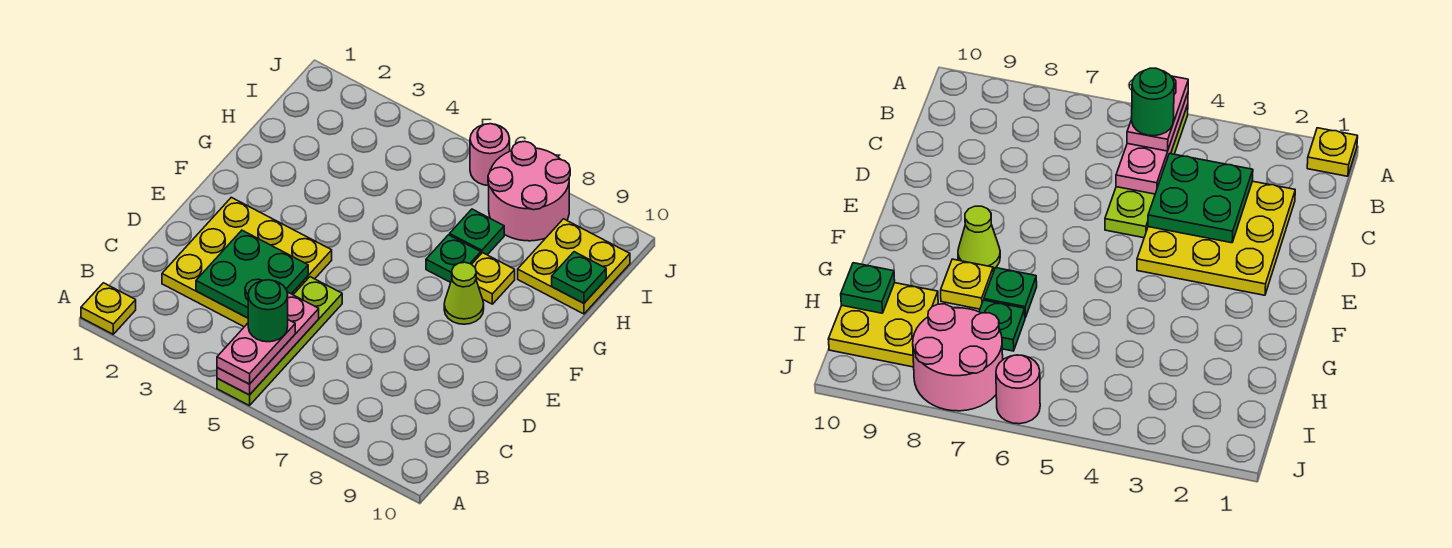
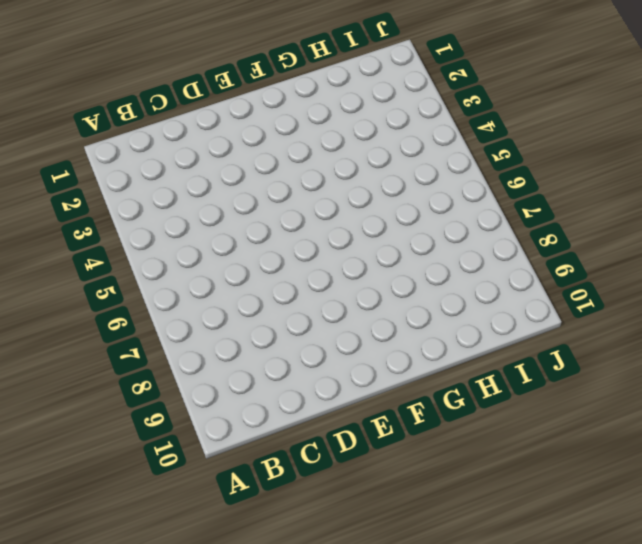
none -> yellow plate A1 level 1
none -> lime plate A5:D5 level 1
none -> yellow plate C2:E4 level 1

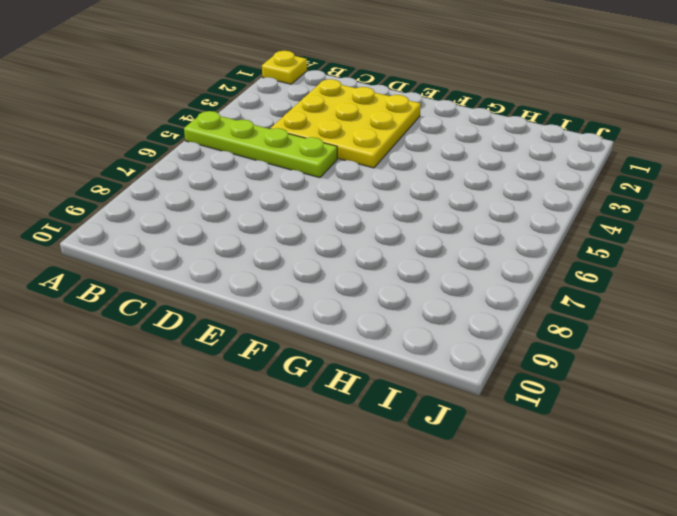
none -> lime cone F8 level 1
none -> green plate G7 level 1
none -> yellow plate G8 level 1

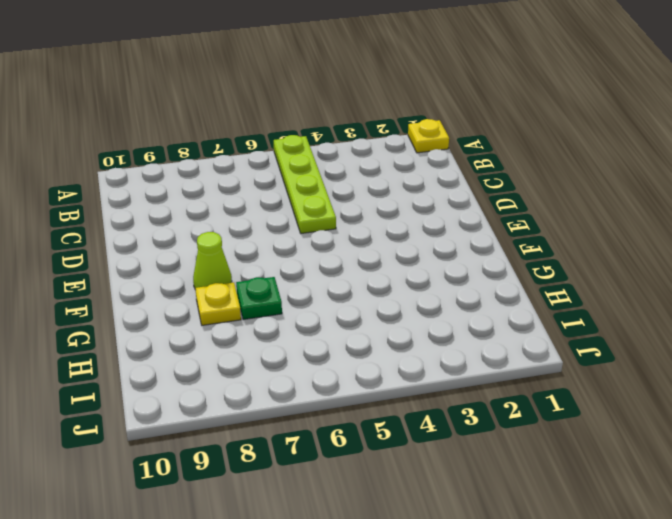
none -> yellow plate C2:E4 level 1
none -> green plate H7 level 1
none -> yellow plate H9:I10 level 1

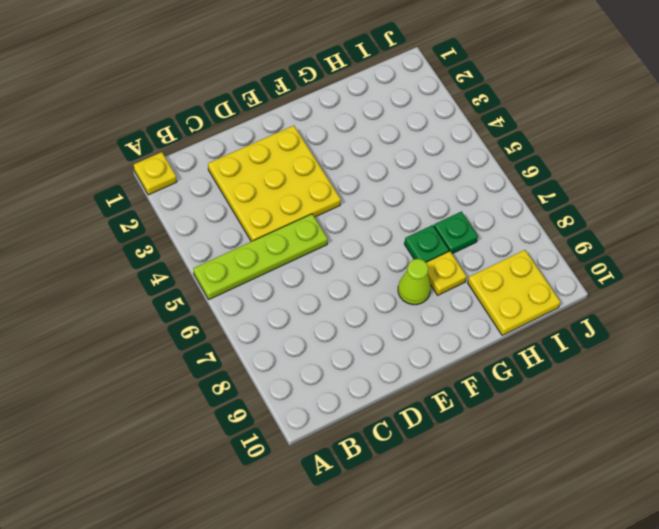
none -> pink round brick I7:J8 level 1
none -> pink round brick J6 level 1
none -> pink plate A5:C5 level 2

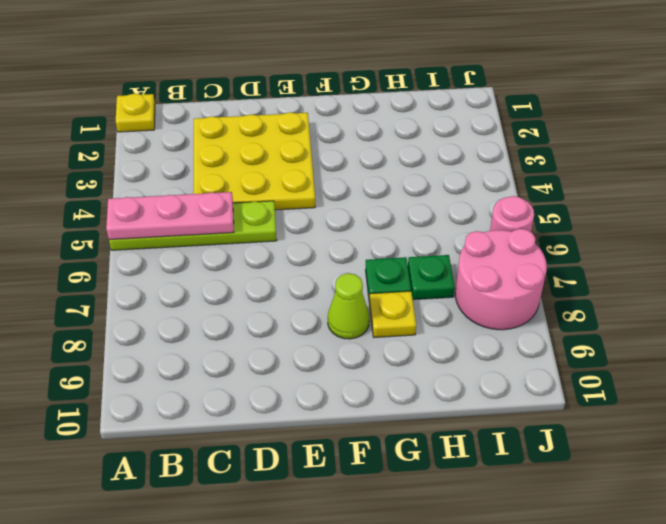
none -> yellow plate H9:I10 level 1
none -> green plate C3:D4 level 2
none -> green plate H10 level 2

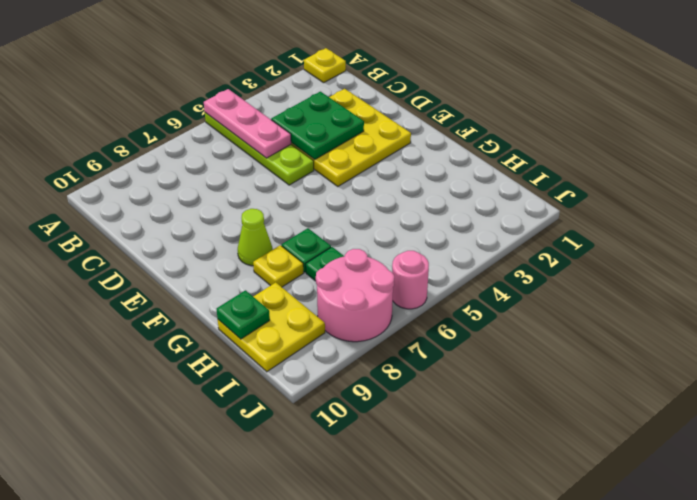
none -> pink plate A5:B5 level 3
none -> green round brick B5 level 4

